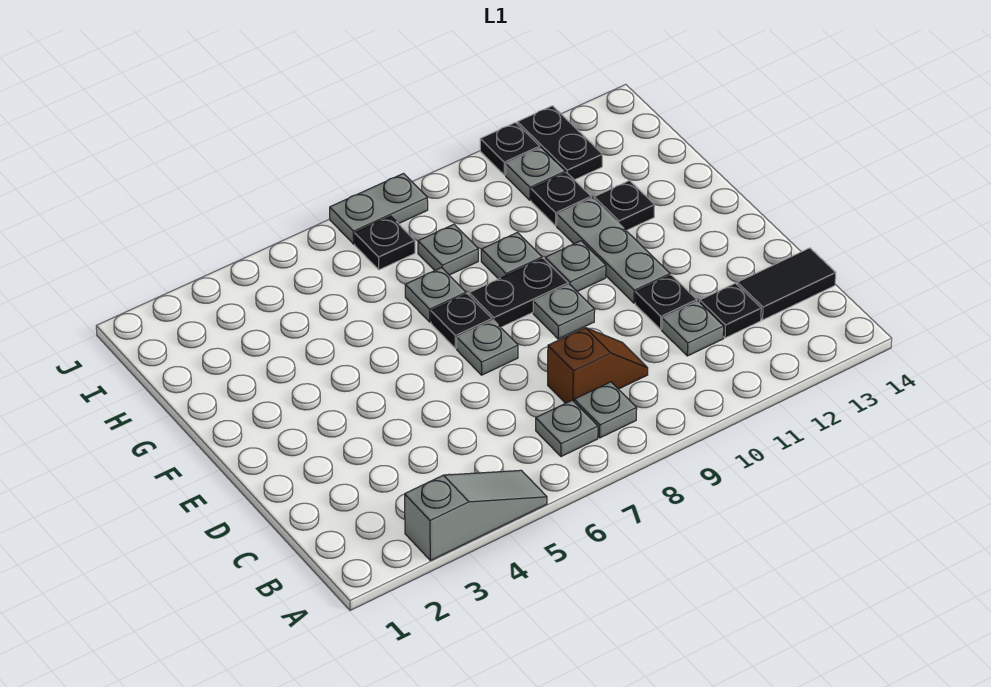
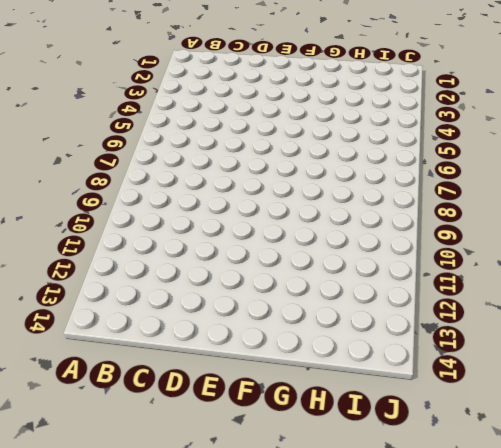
none -> grey slope A3:A5 level 1 top 3
none -> grey plate B7 level 1
none -> grey plate B8 level 1

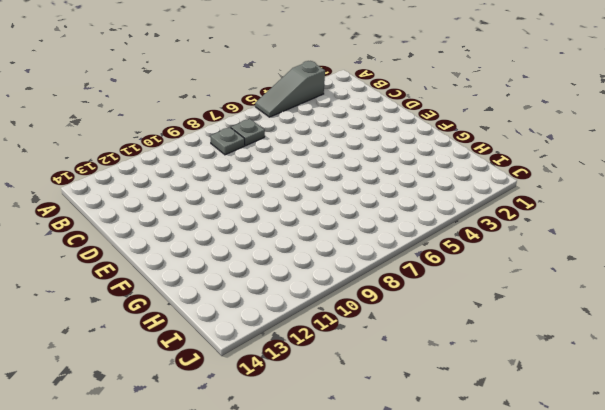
none -> brown slope C8:C9 level 1 top 8
none -> grey plate C11 level 1
none -> black plate C12 level 1

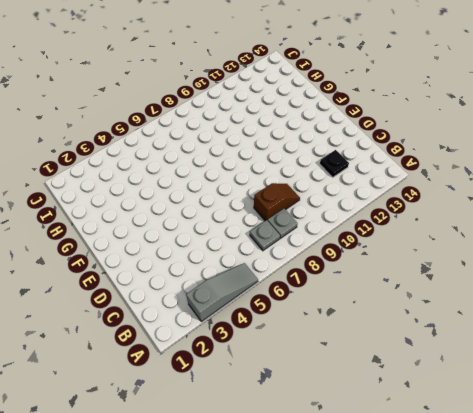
none -> grey plate C11 level 1
none -> black tile C13:C14 level 1
none -> black plate D11 level 1

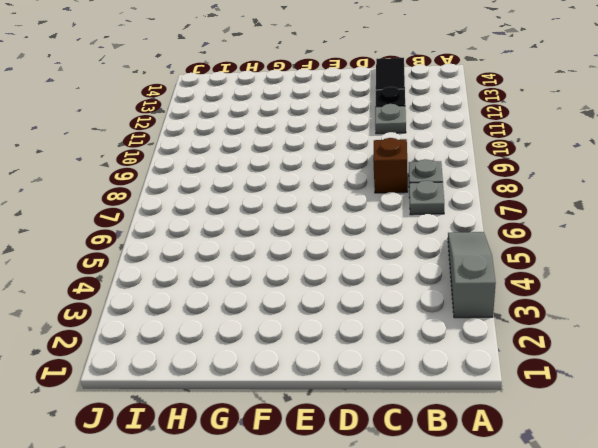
none -> black plate D11 level 1
none -> grey plate E7 level 1
none -> grey plate E9 level 1

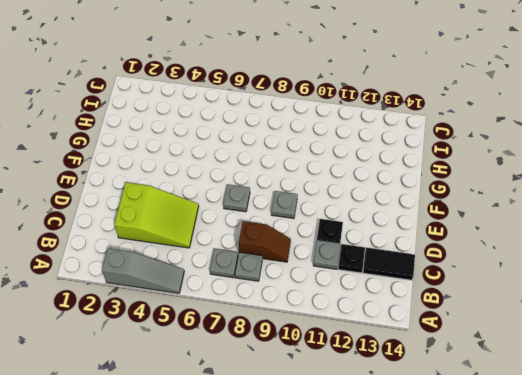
lime slope C3:D5 level 1 top 3 -> none
none -> grey plate E11:G11 level 1
none -> black plate F7 level 1
none -> black plate F8:F9 level 1

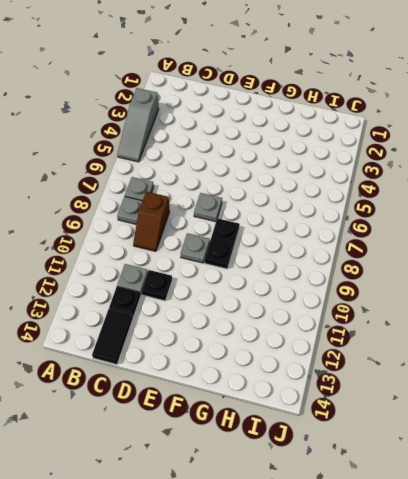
none -> grey plate E11:G11 level 1
none -> black plate F7 level 1
none -> grey plate F10 level 1

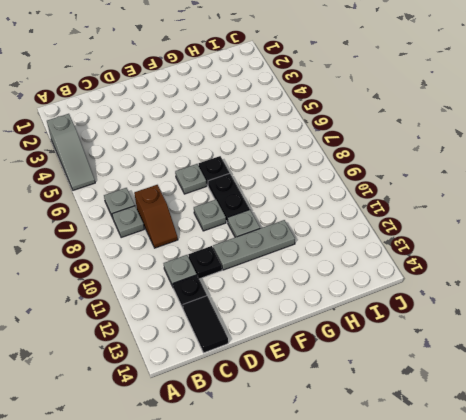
none -> grey plate G7 level 1
none -> grey plate G9 level 1
none -> black plate G12 level 1

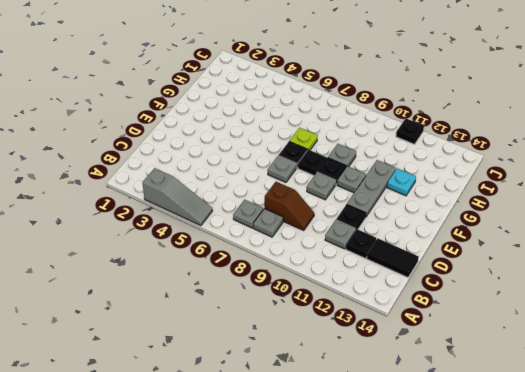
lime plate G7 level 1 -> grey plate G7 level 1
cyan plate G12 level 1 -> black plate G12 level 1
none -> grey plate H8 level 1
none -> black plate H11 level 1
none -> black plate I7 level 1

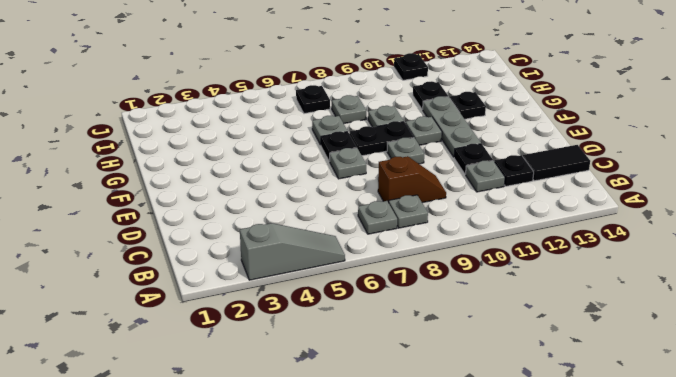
none -> grey plate I11 level 1
none -> black plate I12:J12 level 1
none -> grey plate J7:J8 level 1

